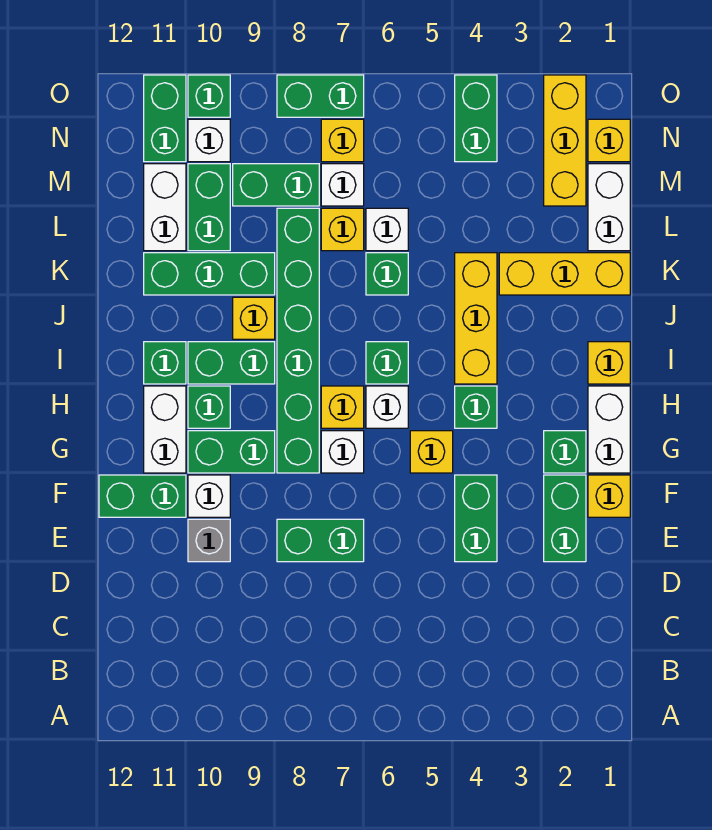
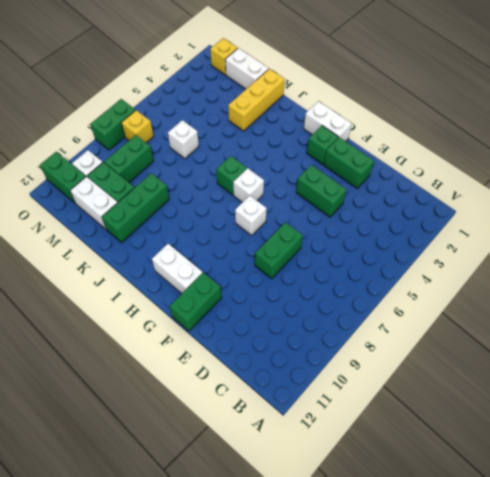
none -> grey brick E10 level 1
none -> yellow brick F1 level 1
none -> white brick F10 level 1
none -> yellow brick G5 level 1

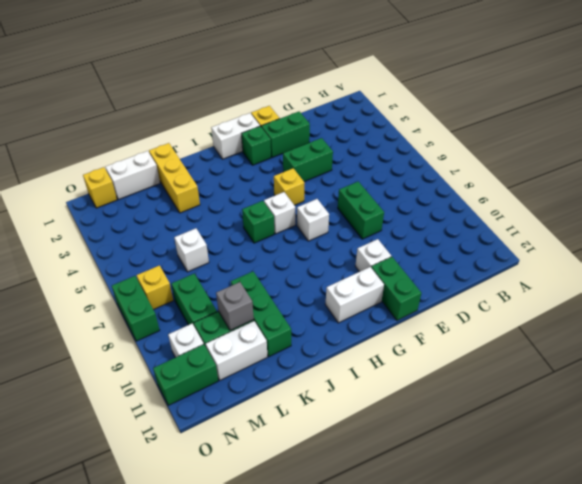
grey brick L10 level 2 -> grey brick E10 level 1
none -> green brick G8:L8 level 1
none -> green brick G9:G10 level 1
none -> green brick H4 level 1
none -> yellow brick H7 level 1

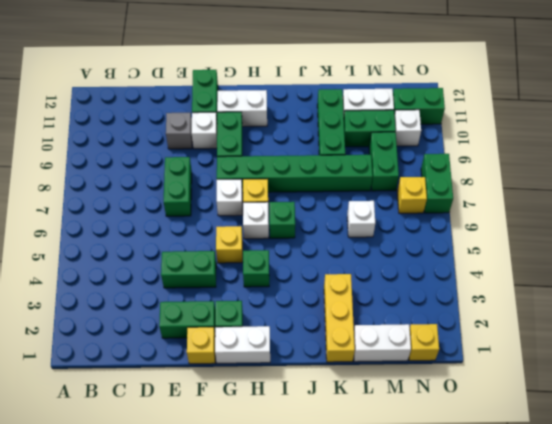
none -> green brick H10 level 1
none -> yellow brick I1 level 1
none -> yellow brick I4:K4 level 1
none -> green brick I9:I10 level 1

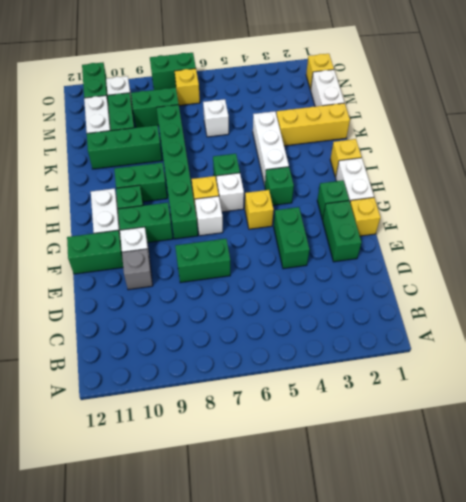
white brick I4:K4 level 1 -> yellow brick I4:K4 level 1
none -> green brick I11 level 1
none -> yellow brick J9 level 1
none -> green brick K6 level 1
none -> yellow brick L7 level 1

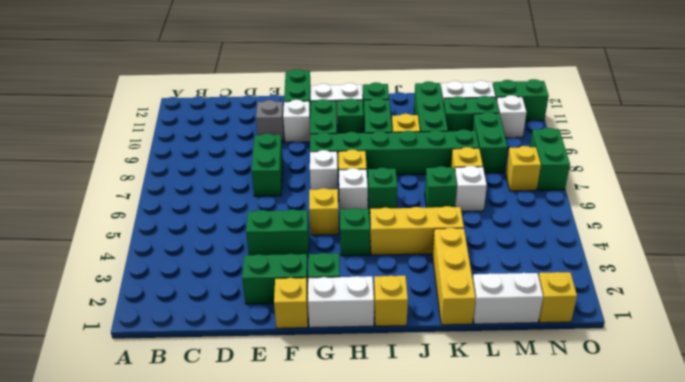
none -> yellow brick M2:O2 level 1
none -> white brick M7 level 1
none -> green brick N4:O4 level 1
none -> green brick O10 level 1

